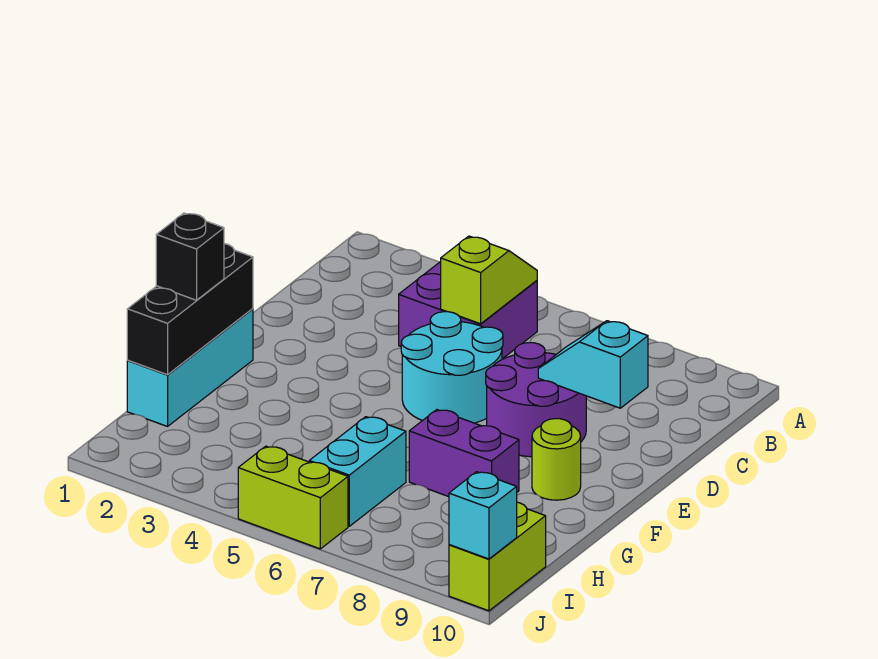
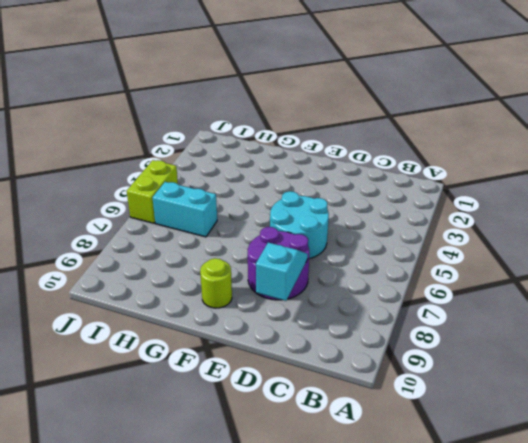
none -> purple brick B4:C5 level 1
none -> cyan brick F1:H1 level 1
none -> purple brick G7:G8 level 1

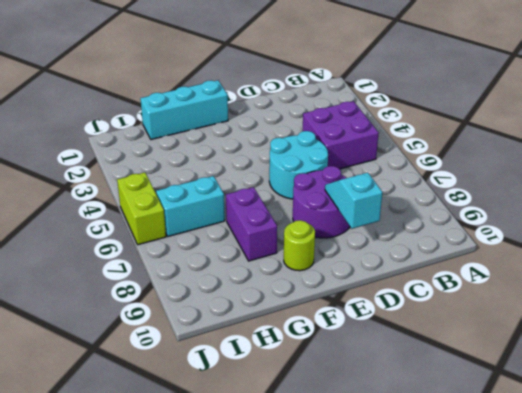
none -> lime brick I10:J10 level 1
none -> lime slope B5:C5 level 2 top C
none -> black brick F1:H1 level 2

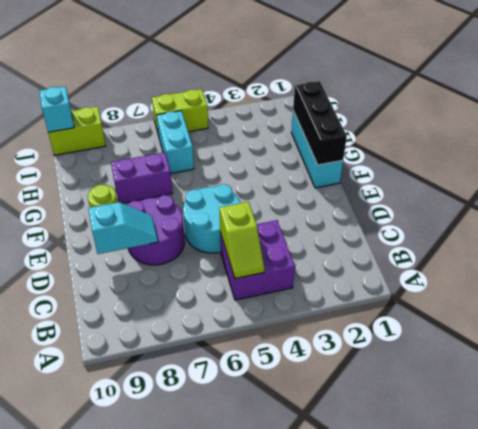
lime brick J9:J10 level 1 -> lime brick I10:J10 level 1
none -> black brick G1 level 3

